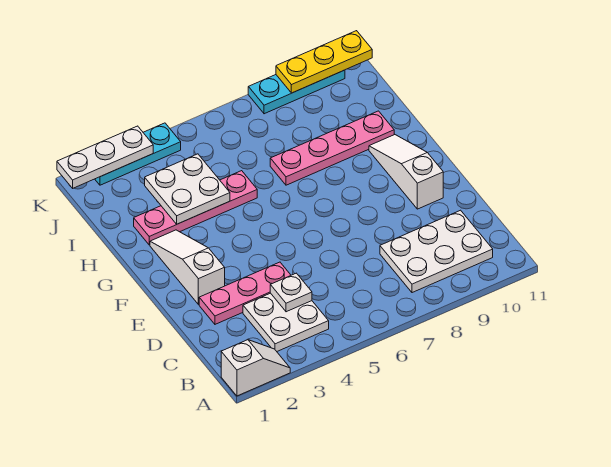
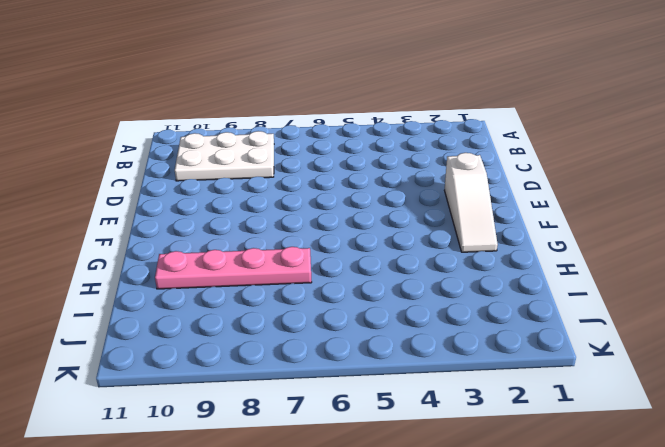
none -> white slope A1:A2 level 1 top 1
none -> white plate B3:C4 level 1
none -> pink plate D2:D4 level 1

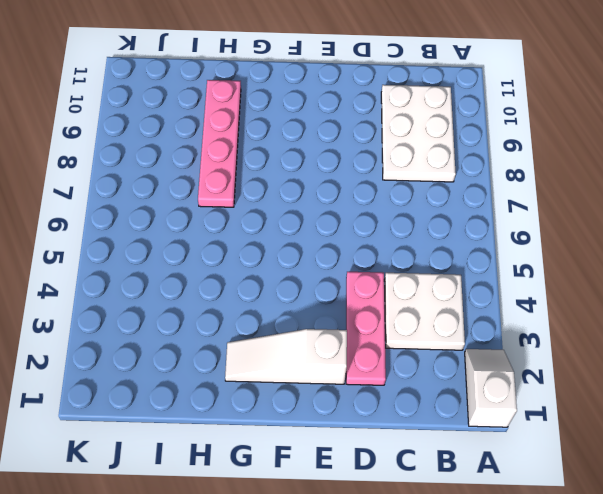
none -> white slope E10:G10 level 1 top E
none -> pink plate H2:H5 level 1
none -> cyan plate K2:K4 level 1

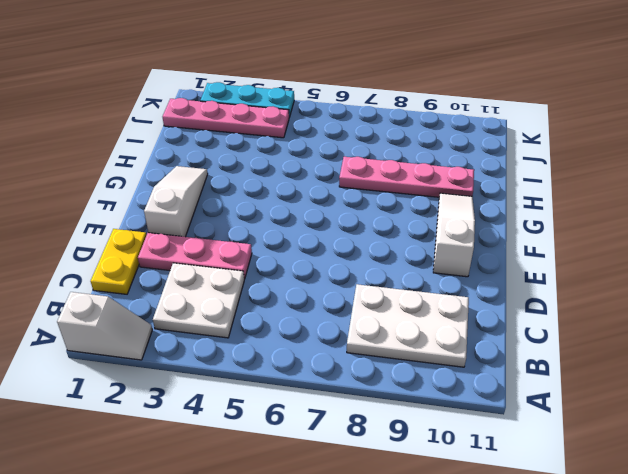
yellow plate C1:D1 level 1 -> none
pink plate J1:J4 level 1 -> pink plate H2:H5 level 1
none -> cyan plate K8:K10 level 1
none -> white plate C4 level 2
none -> white plate H3:I4 level 2

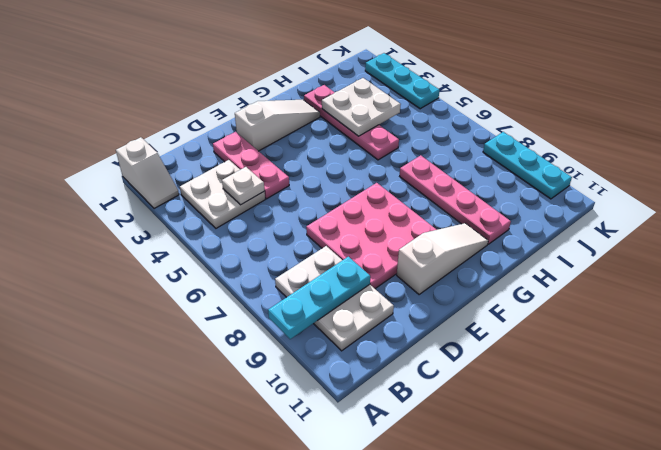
cyan plate A9:C9 level 2 -> none
pink plate D7:F9 level 1 -> none
none -> white plate K1:K3 level 2
none -> yellow plate K9:K11 level 2

